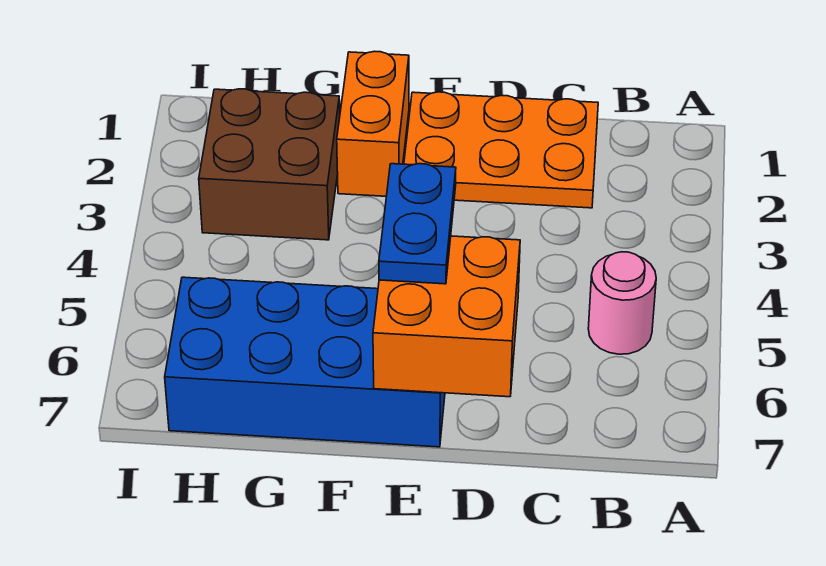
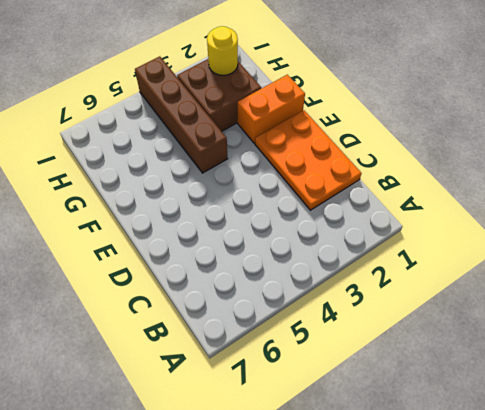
brown brick F4:I4 level 1 -> none
yellow round brick H2 level 2 -> none
none -> pink round brick B5 level 1
none -> blue brick E6:H7 level 1

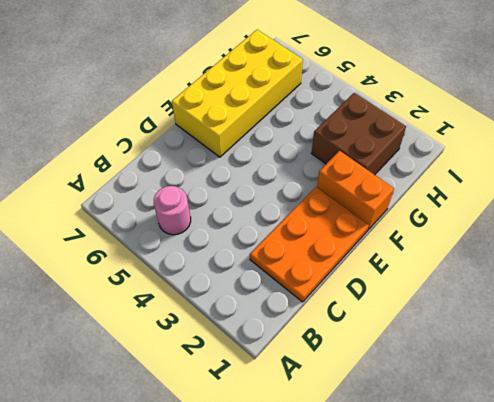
yellow brick E6:H7 level 1 -> blue brick E6:H7 level 1
none -> orange brick D6:E7 level 2
none -> blue plate E5:E6 level 3

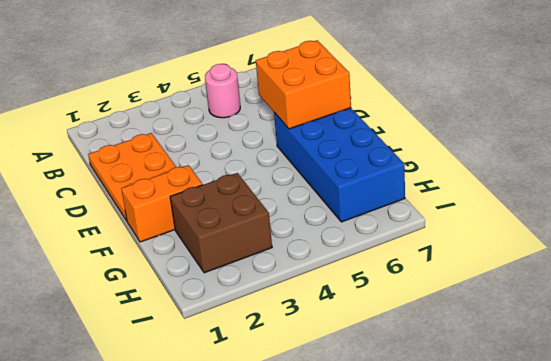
none -> blue plate E5:E6 level 3

